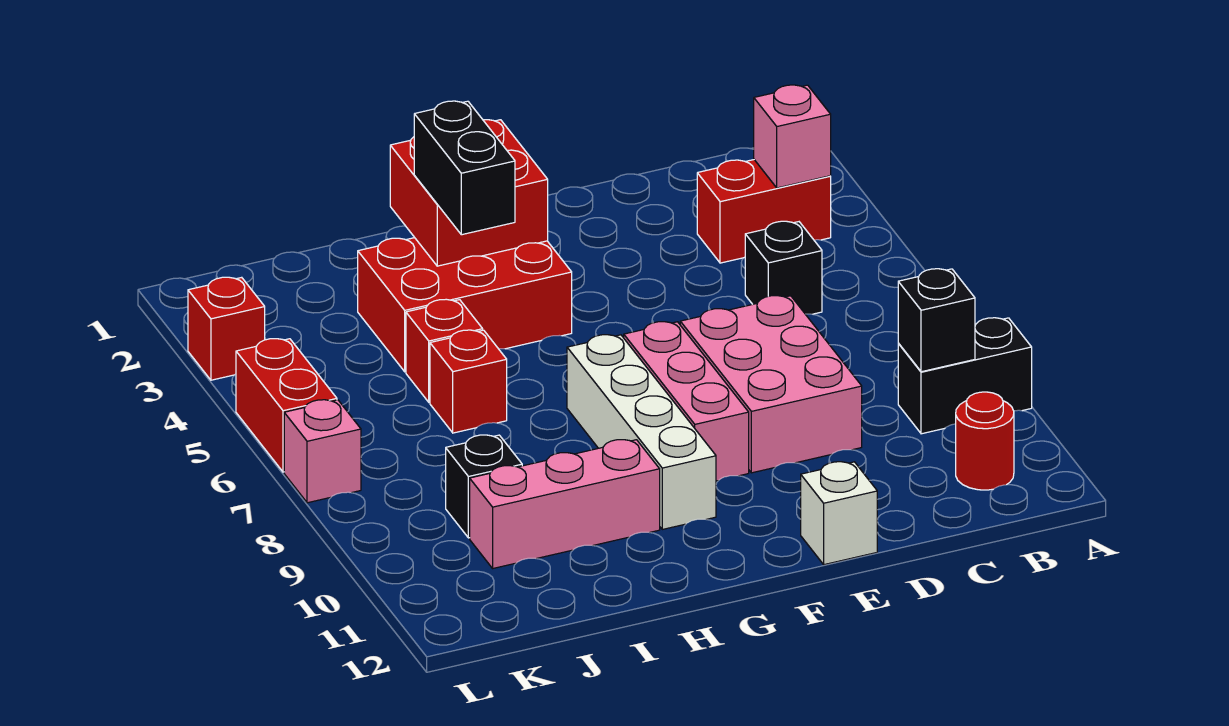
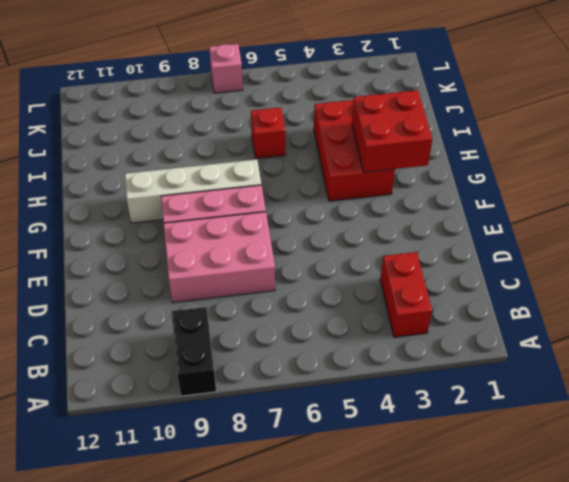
none -> red round brick B11 level 1
none -> black brick C5 level 1
none -> white brick E12 level 1

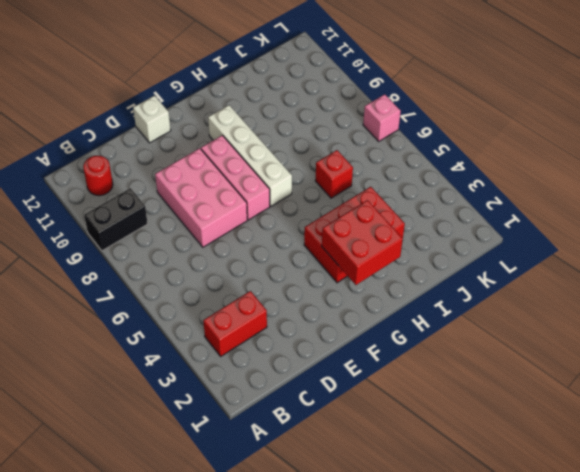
none -> black brick C5 level 1
none -> pink brick H10:J10 level 1
none -> red brick I5 level 1

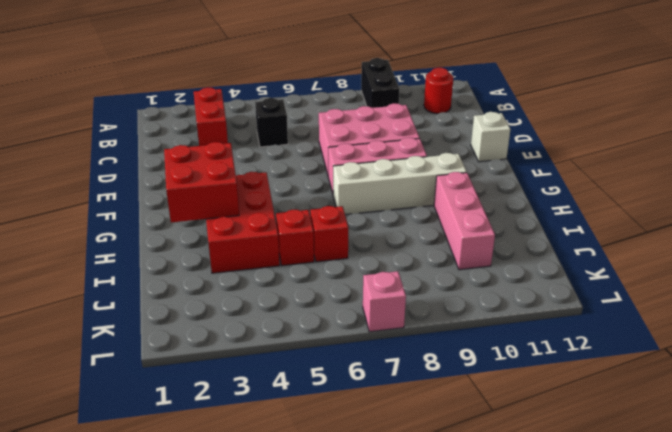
none -> black brick J9 level 1
none -> red brick L3 level 1
none -> red brick L5:L6 level 1

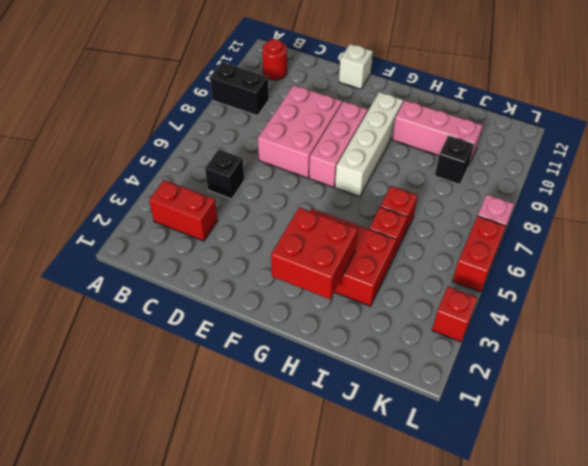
none -> pink brick B3 level 2
none -> black brick B9 level 2
none -> black brick H3:H4 level 3

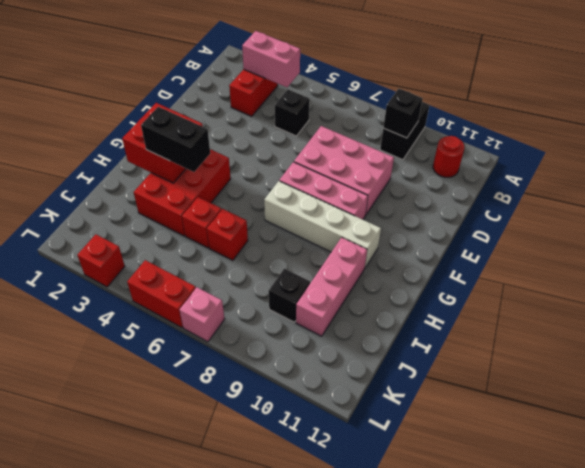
pink brick B3:B4 level 2 -> pink brick B3 level 2
none -> white brick E12 level 1

